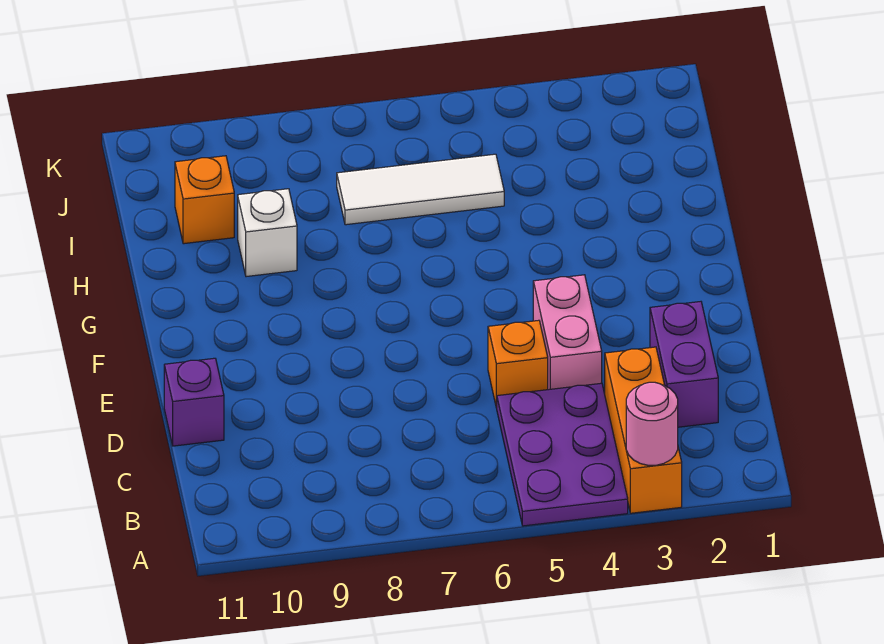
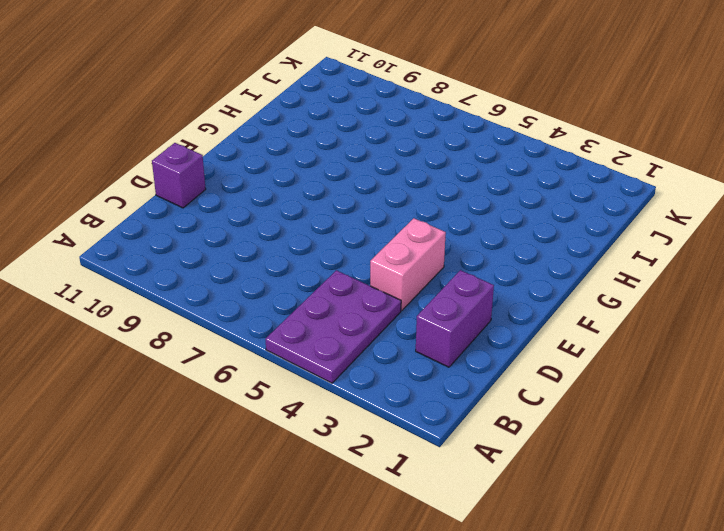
none -> orange brick A3:C3 level 1
none -> orange brick D5 level 1

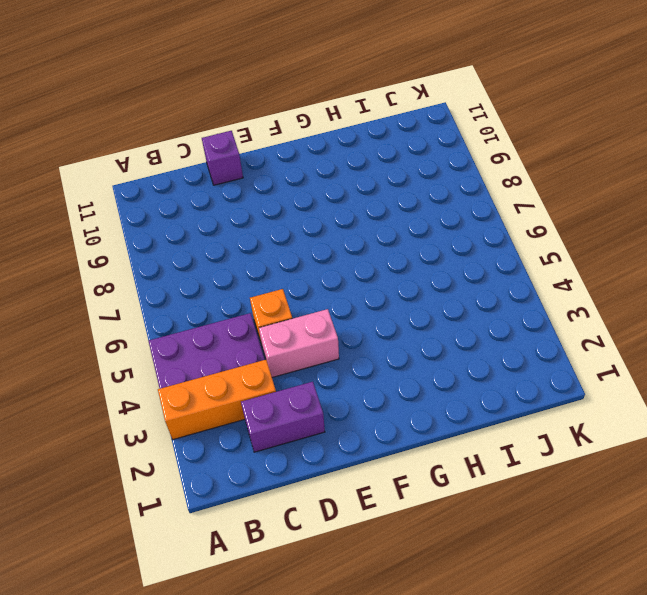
none -> white brick H9 level 1
none -> white tile I5:I7 level 1

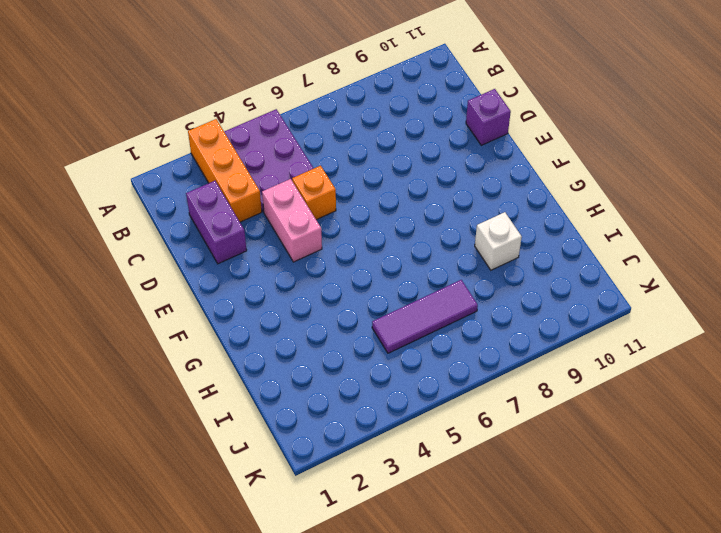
purple tile I5:I7 level 1 -> white tile I5:I7 level 1
none -> orange brick I10 level 1
none -> pink round brick A3 level 2

